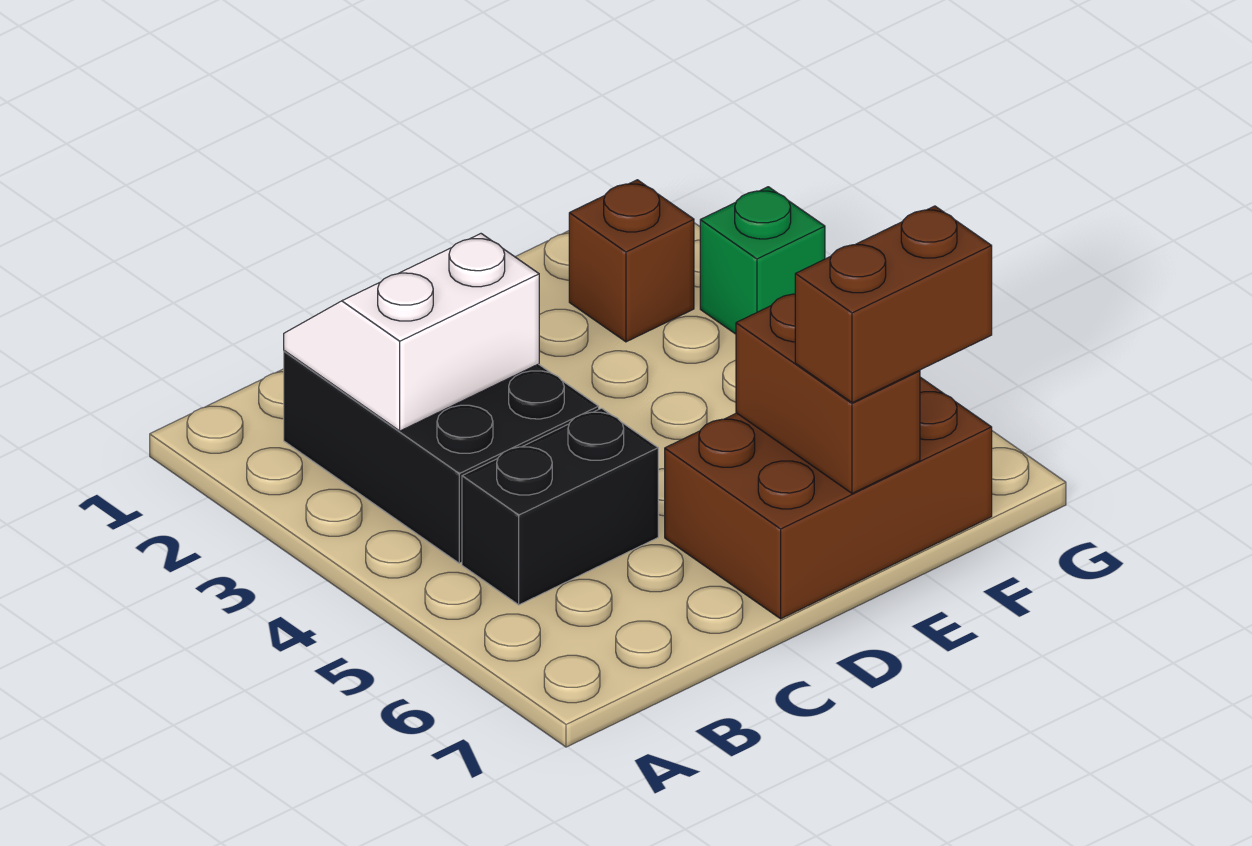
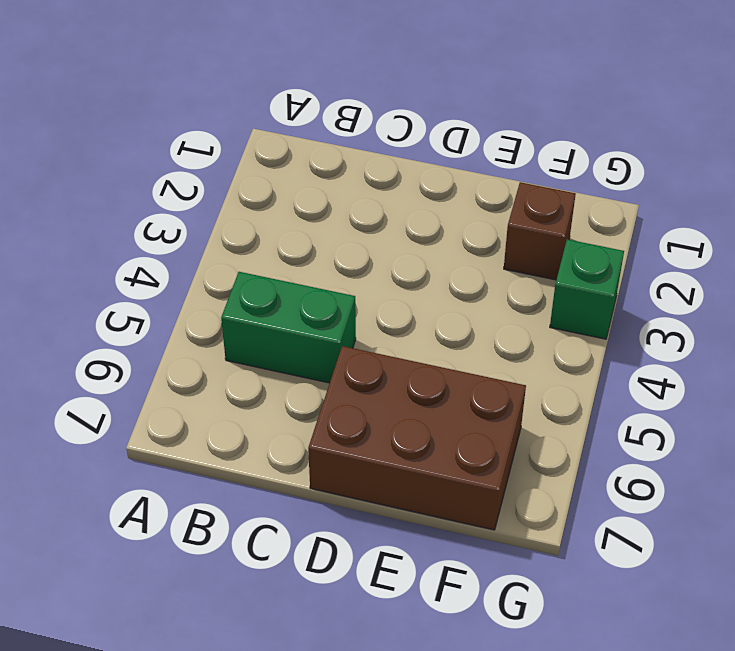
green brick B5:C5 level 1 -> black brick B5:C5 level 1
none -> black brick B2:C4 level 1
none -> white slope B2:C3 level 2 top 3

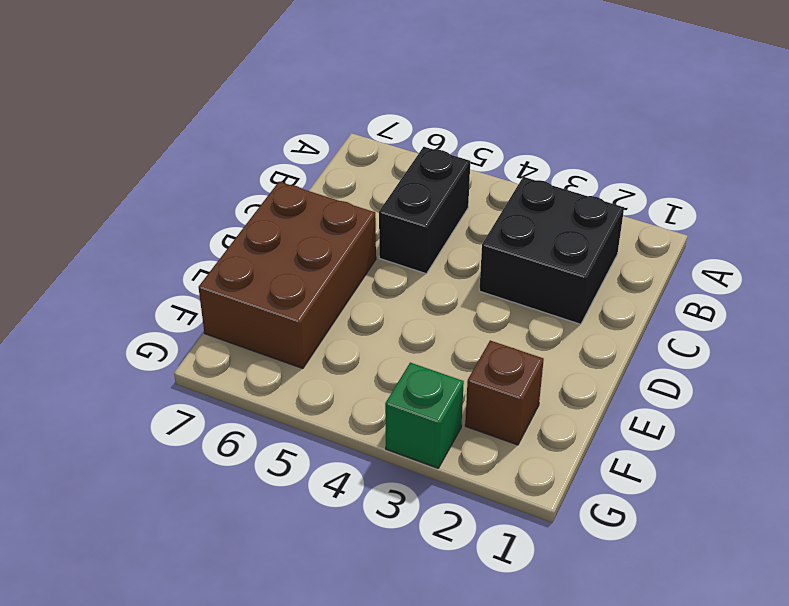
black brick B2:C3 level 1 -> black brick B2:C4 level 1
none -> white slope B2:C3 level 2 top 3
none -> brown brick E6:E7 level 2

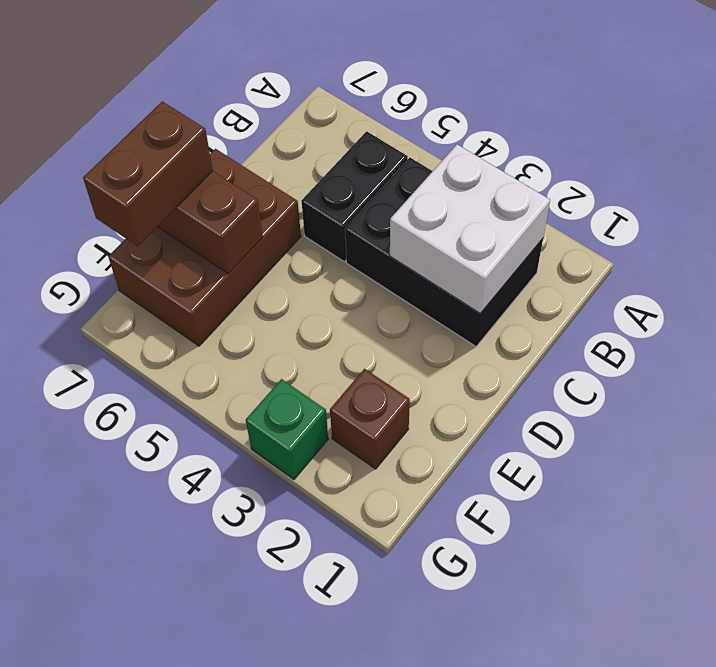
white brick B2:C3 level 2 -> white slope B2:C3 level 2 top 3

